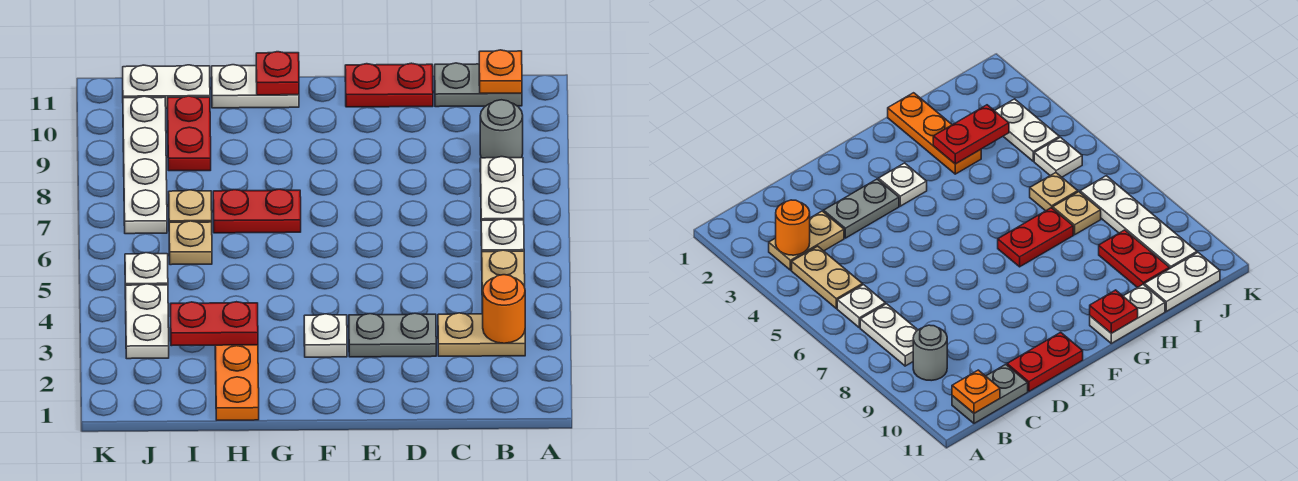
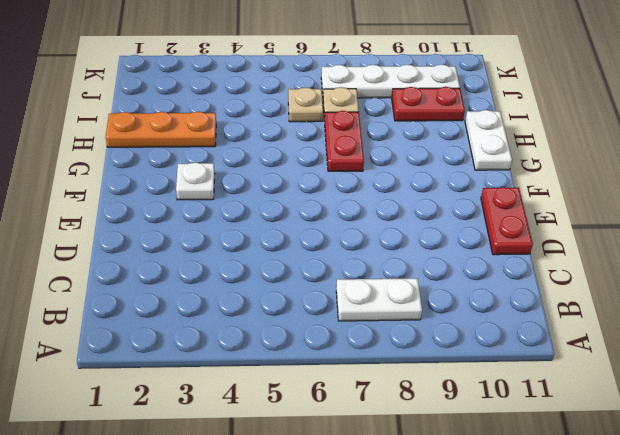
none -> tan plate B3:C3 level 1
none -> tan plate B4:B5 level 1
none -> white plate B6 level 1

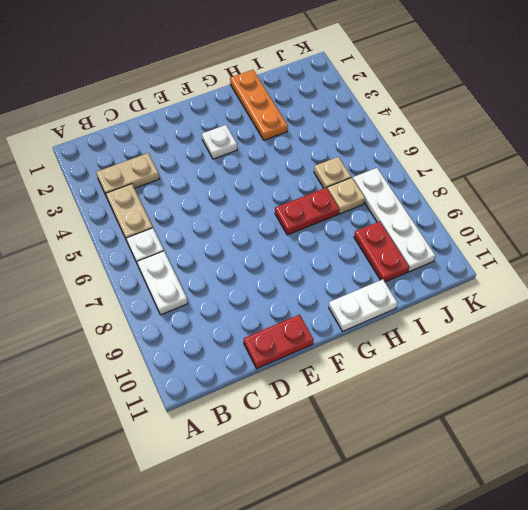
none -> grey round brick B9 level 1
none -> grey plate B11:C11 level 1
none -> grey plate D3:E3 level 1

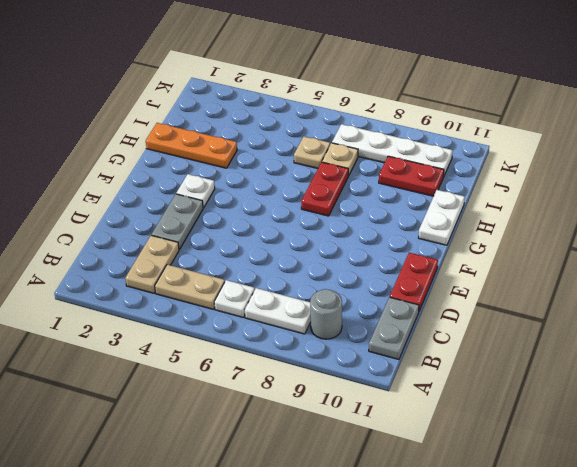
none -> white plate I11:J11 level 1
none -> white plate J3:J4 level 1
none -> white plate J5 level 1

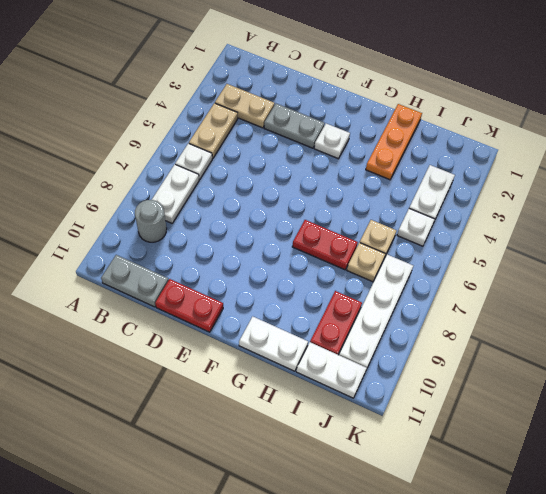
none -> orange round brick B3 level 2
none -> orange plate B11 level 2
none -> red plate G11 level 2

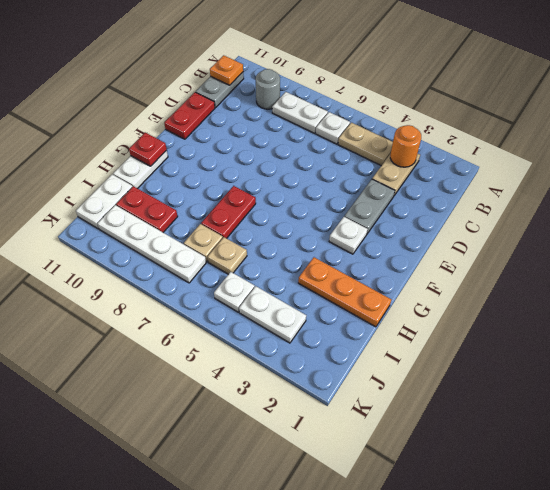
none -> red plate H3:I3 level 2

